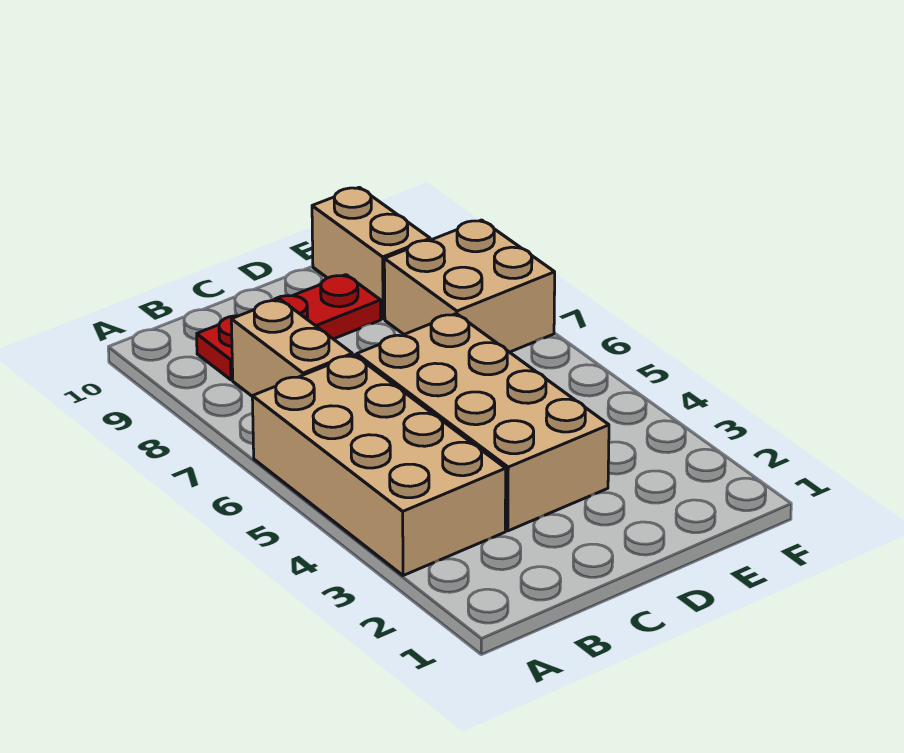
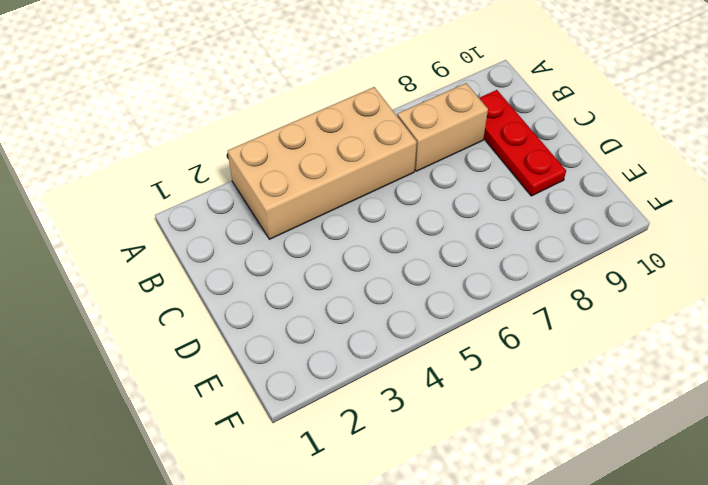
none -> tan brick C3:D6 level 1
none -> tan brick E7:F8 level 1

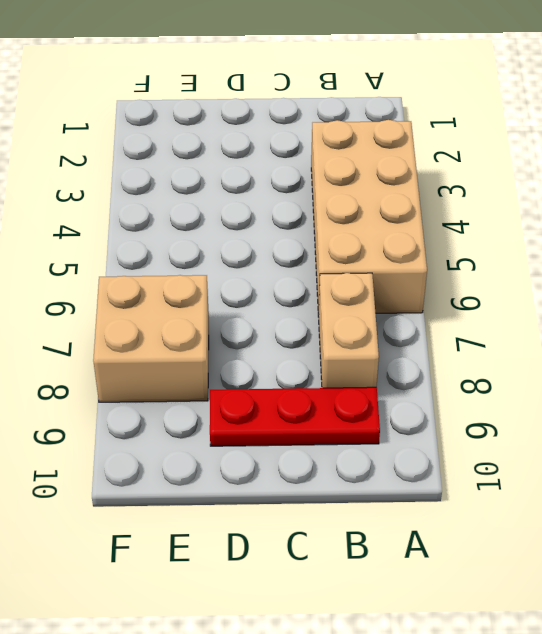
none -> tan brick C3:D6 level 1
none -> tan brick E9:E10 level 1

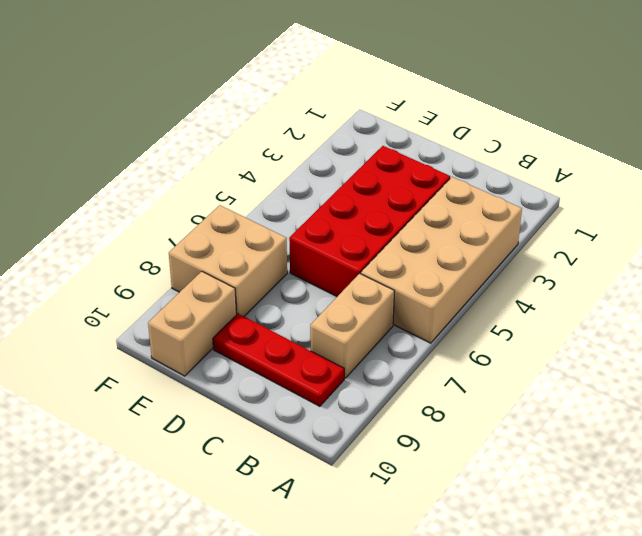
red brick C3:D6 level 1 -> tan brick C3:D6 level 1

